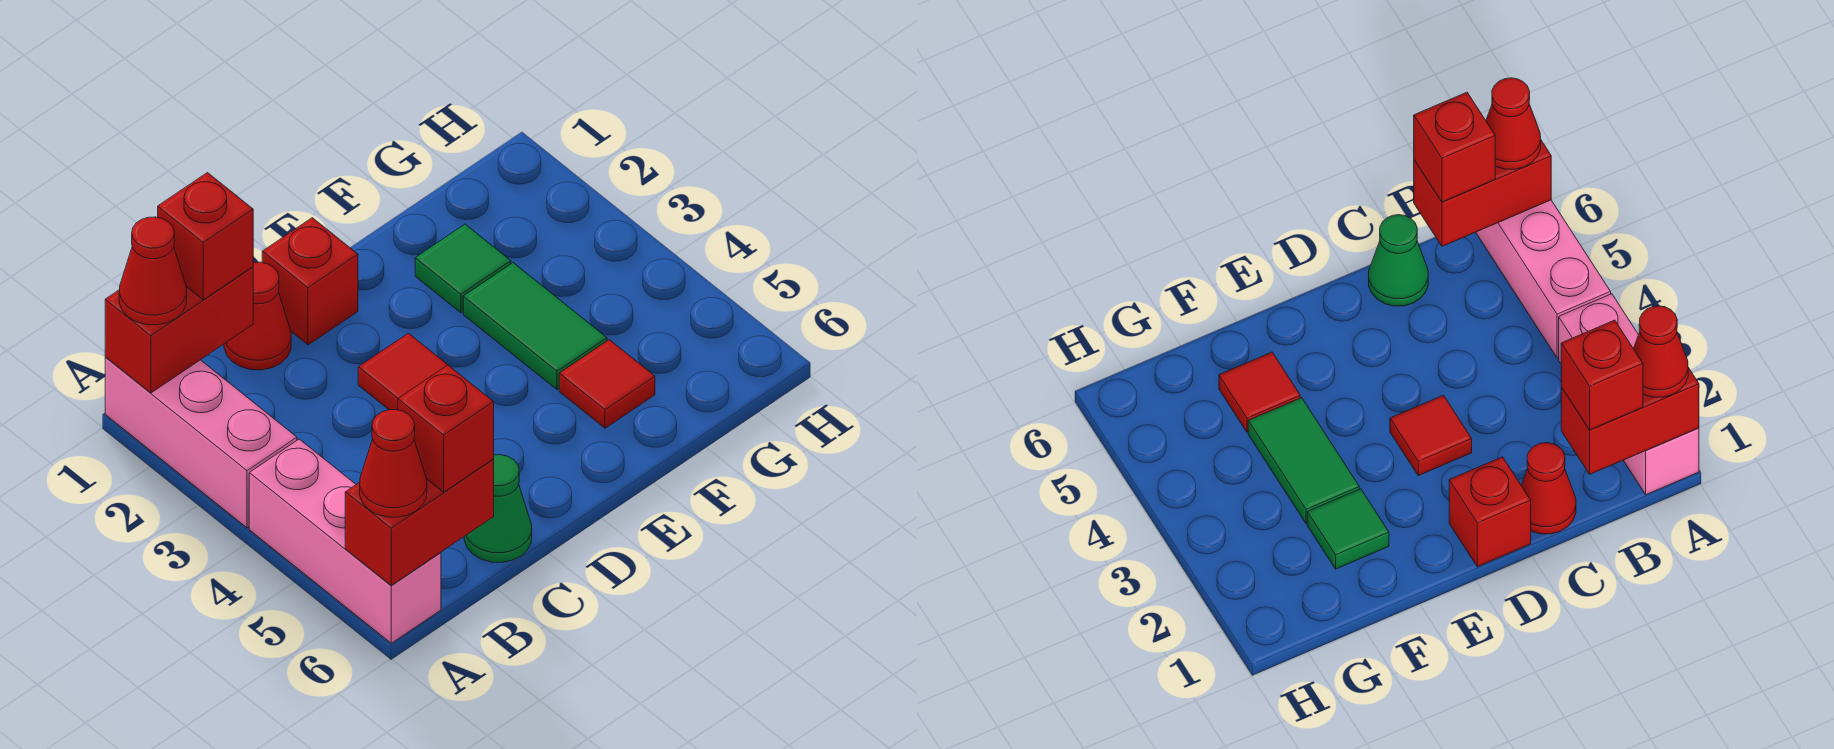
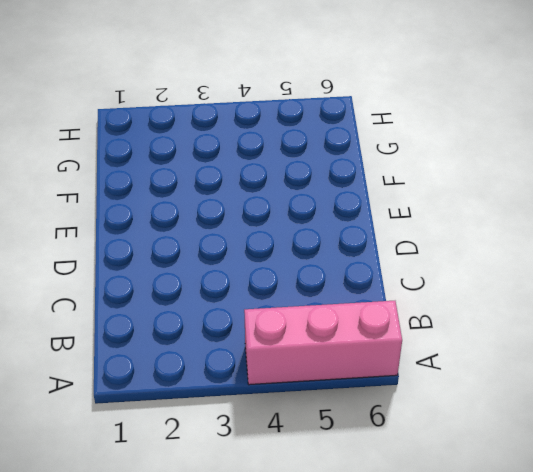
none -> pink brick A1:A3 level 1
none -> red cone C1 level 1
none -> green cone C6 level 1

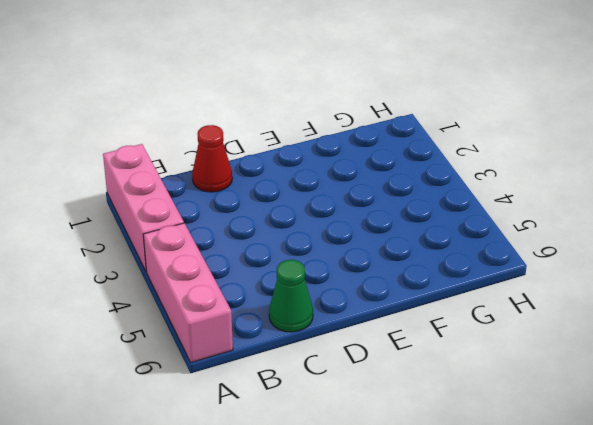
none -> red brick D1 level 1
none -> red tile D3 level 1
none -> green tile F2 level 1

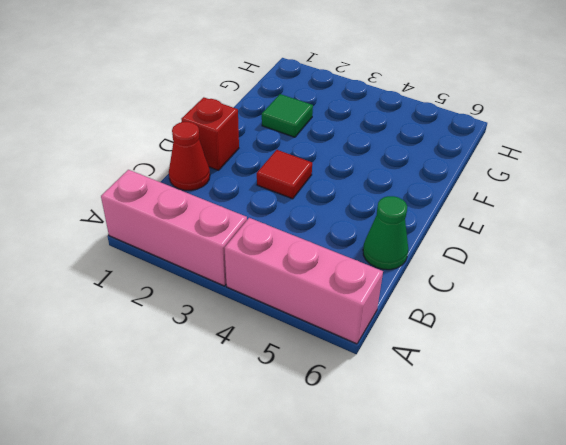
none -> green tile F3:F4 level 1
none -> red tile F5 level 1
none -> red brick A1:B1 level 2

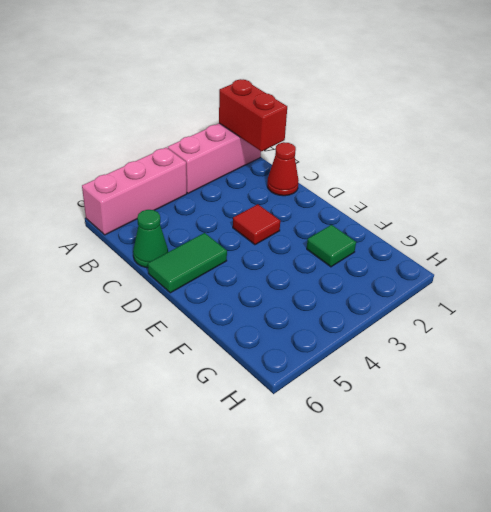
green tile D5:D6 level 1 -> green tile F3:F4 level 1
none -> red brick D1 level 1
none -> red tile F5 level 1
none -> red brick A6:B6 level 2

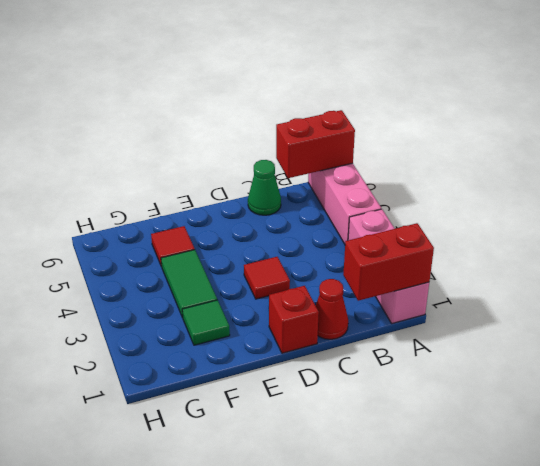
none -> red cone A1 level 3
none -> red cone A6 level 3
none -> red brick B1 level 3

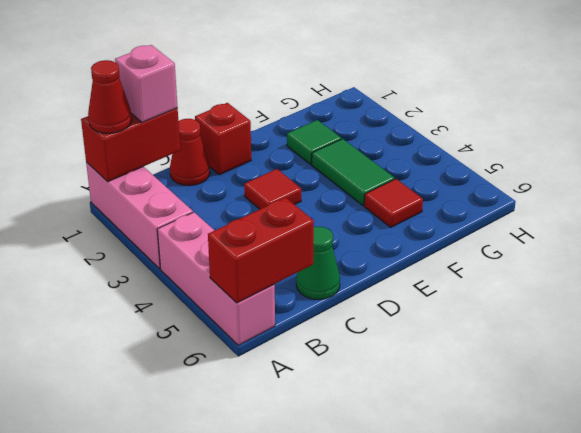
pink brick B1 level 3 -> red brick B1 level 3
none -> red cone A6 level 3
none -> red brick B6 level 3

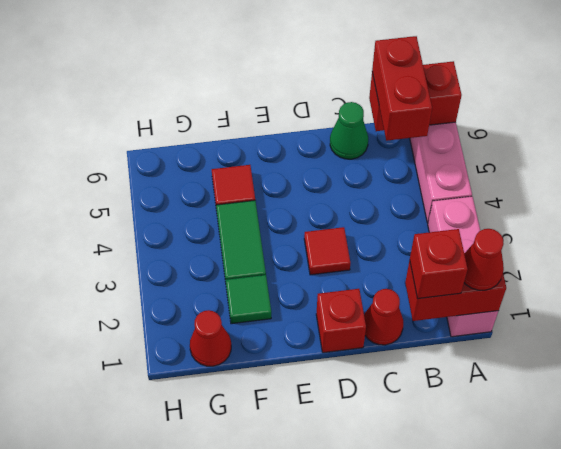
red brick B5:B6 level 3 -> red brick B6 level 3
red cone G1 level 1 -> red cone A6 level 3

